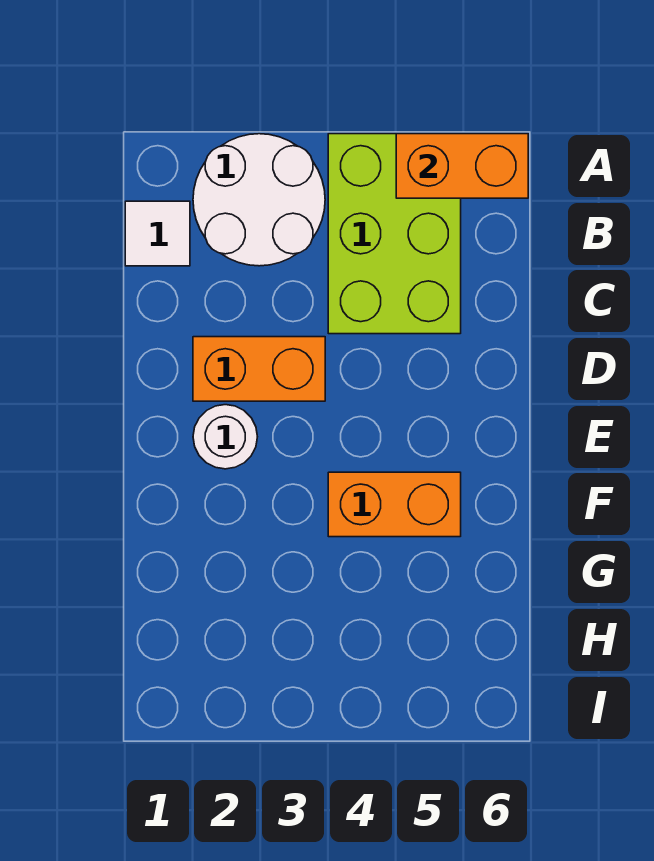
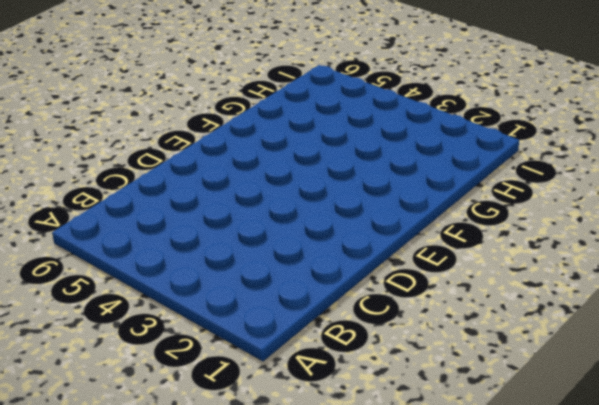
none -> white round brick A2:B3 level 1
none -> lime brick A4:C5 level 1

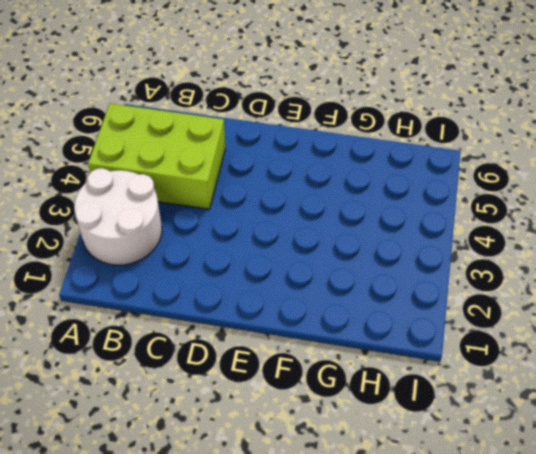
none -> white tile B1 level 1
none -> orange brick D2:D3 level 1

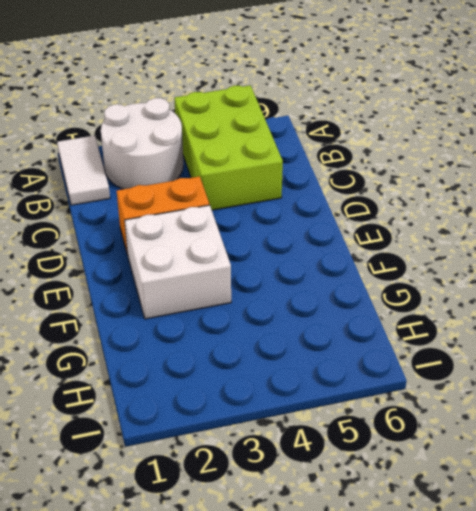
white tile A1:B1 level 1 -> white tile B1 level 1
white brick E2:F3 level 1 -> white round brick E2 level 1
none -> orange brick F4:F5 level 1
none -> orange brick A5:A6 level 2

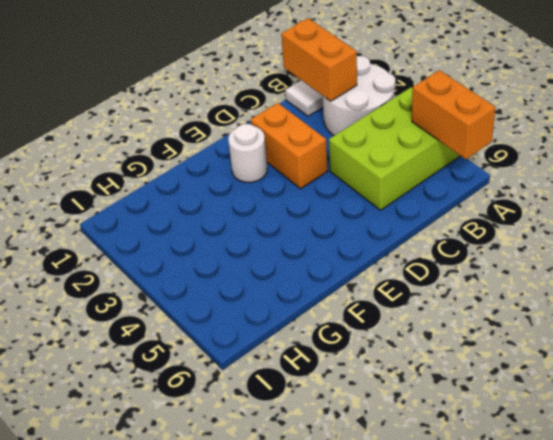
orange brick B1:B2 level 2 -> orange brick F4:F5 level 1

